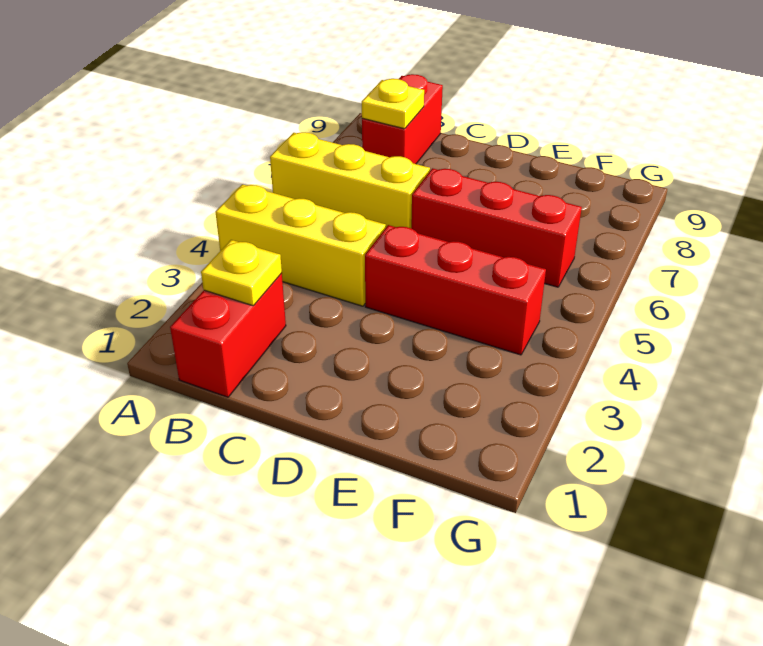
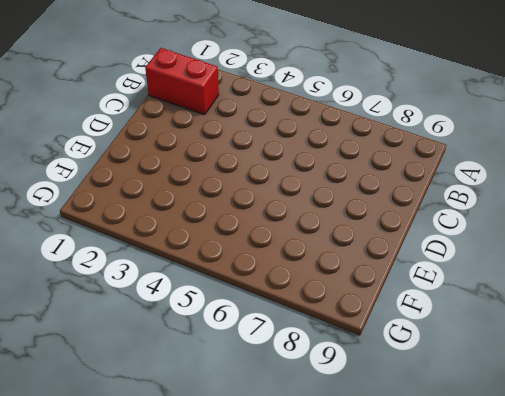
none -> yellow brick A4:C4 level 1
none -> yellow brick A6:C6 level 1

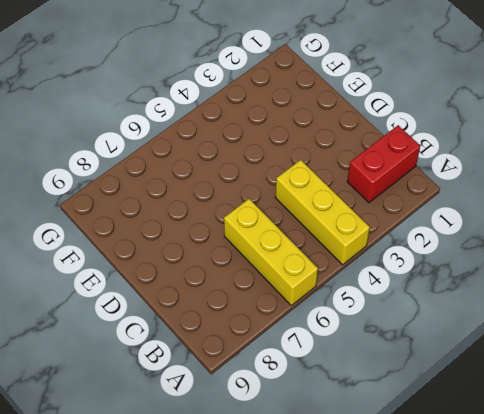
none -> red brick B8:B9 level 1
none -> red brick D4:F4 level 1

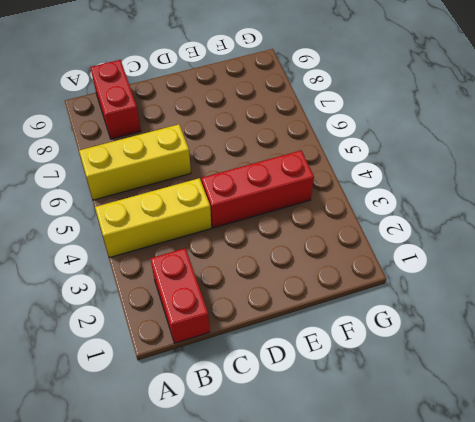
none -> red brick D6:F6 level 1
none -> yellow plate B2 level 2

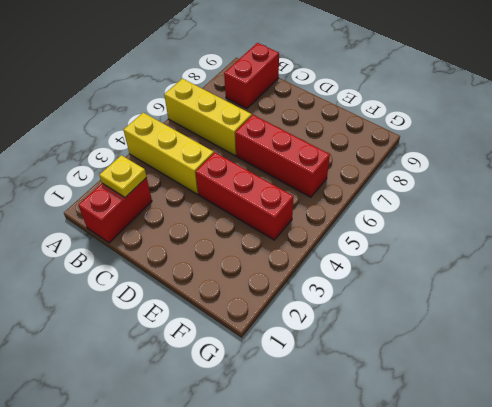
none -> yellow plate B8 level 2

